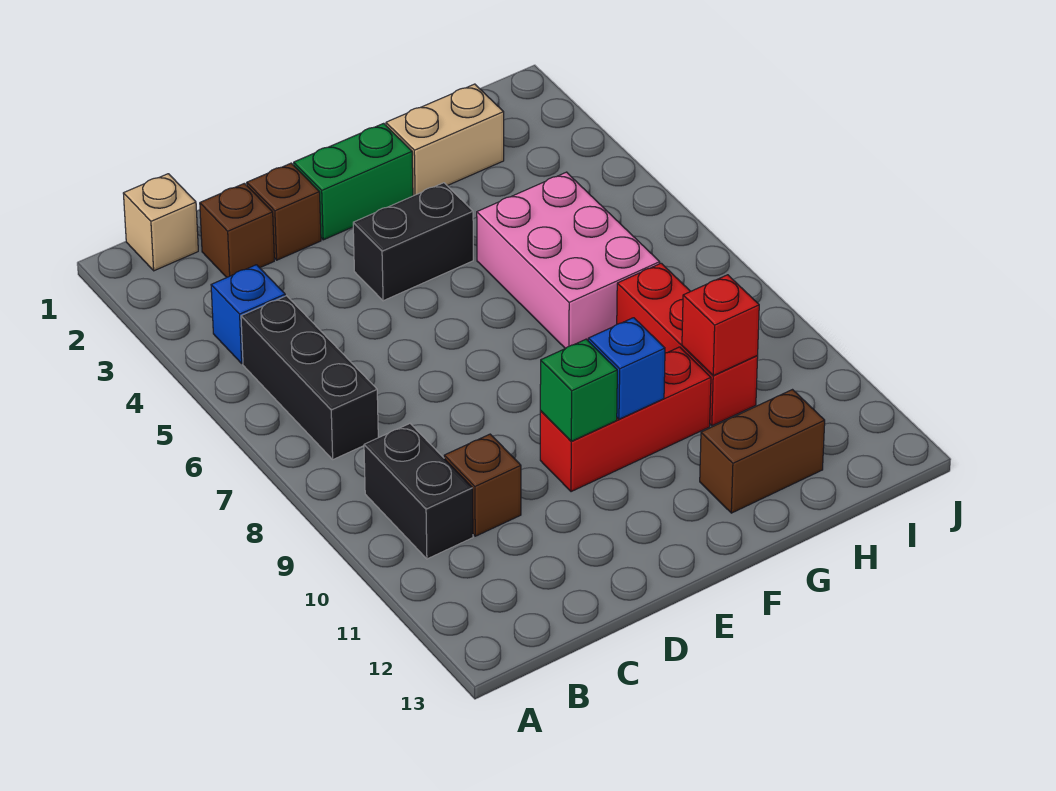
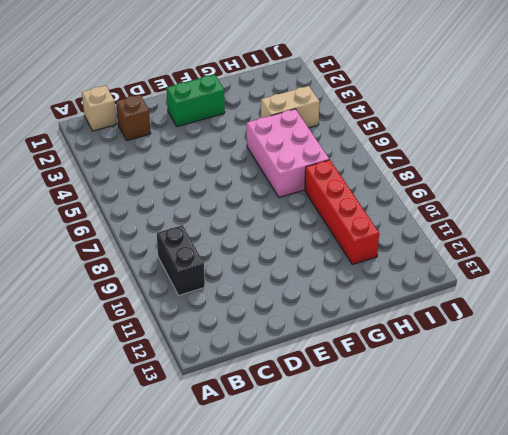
tan brick H4:I4 level 1 -> tan brick G2:H2 level 1
red brick H8:H11 level 1 -> red brick H8:H10 level 1
none -> blue brick B4 level 1
none -> black brick B5:B7 level 1
none -> brown brick C10 level 1

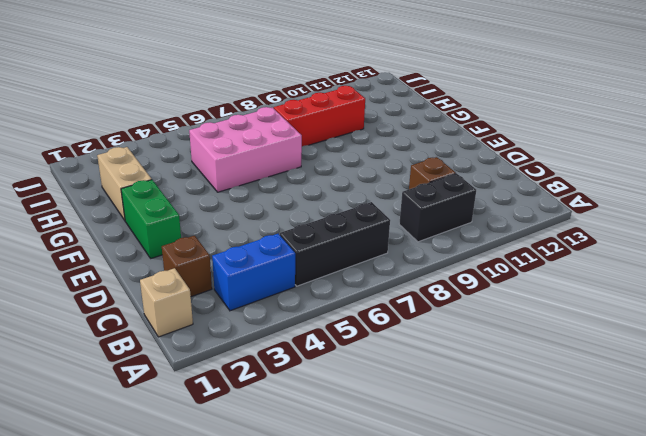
blue brick B3:B4 level 1 -> blue brick B4 level 1
none -> brown brick D2 level 1
none -> black brick E4:F4 level 1
none -> red brick E10:G10 level 1

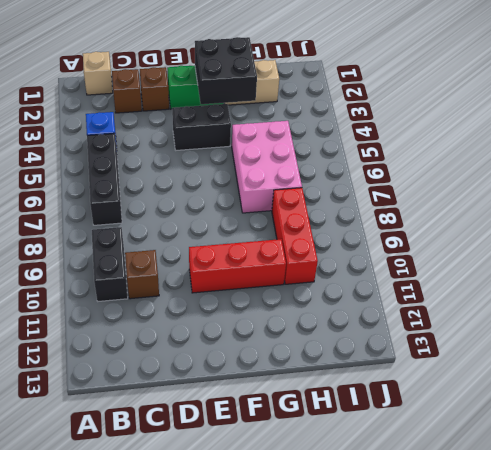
black brick F2:G3 level 2 -> none
none -> brown brick G12:H12 level 1
none -> green brick E10 level 2
none -> blue brick F10 level 2

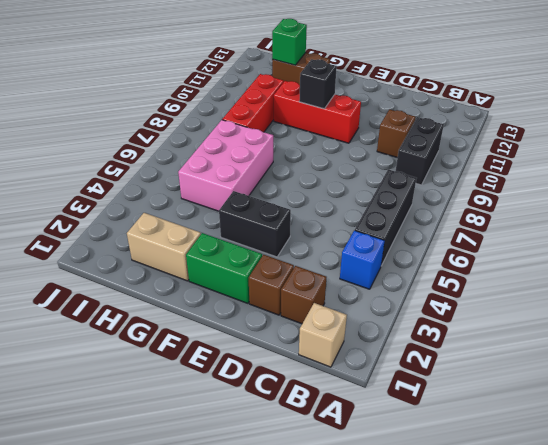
black brick F10 level 2 -> blue brick F10 level 2
green brick H12 level 2 -> green brick E10 level 2
none -> red brick H10 level 2

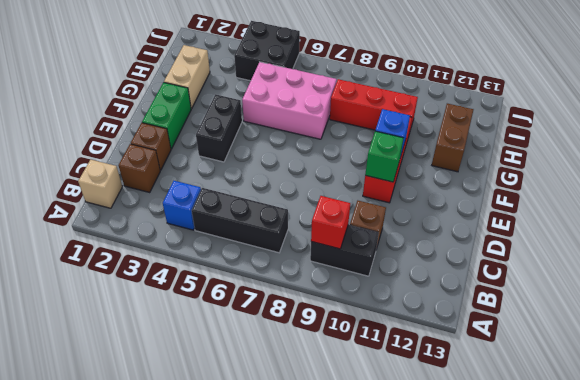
red brick B9 level 2 -> red brick H10 level 2
black brick I4:J5 level 1 -> none

